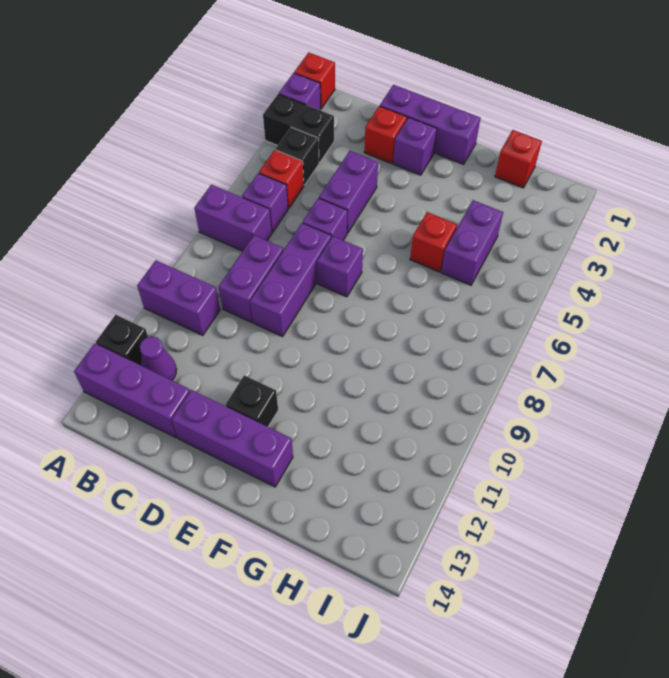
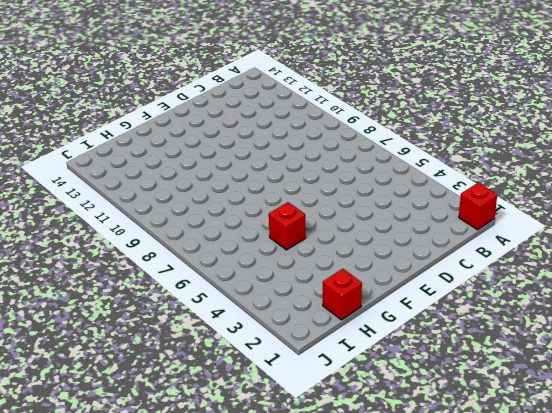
none -> purple brick A2 level 1
none -> black brick A3:B3 level 1
none -> purple brick A7:B7 level 1

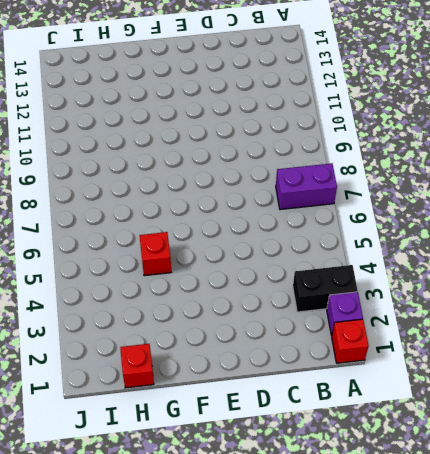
none -> purple brick A10:B10 level 1
none -> black brick A12 level 1
none -> purple brick A13:C13 level 1

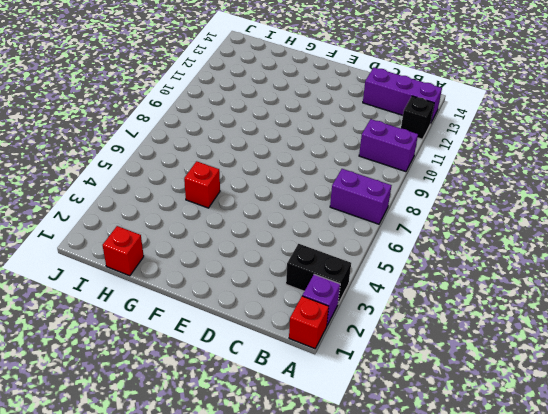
none -> black brick B4 level 1
none -> red brick B5 level 1
none -> purple brick B6 level 1

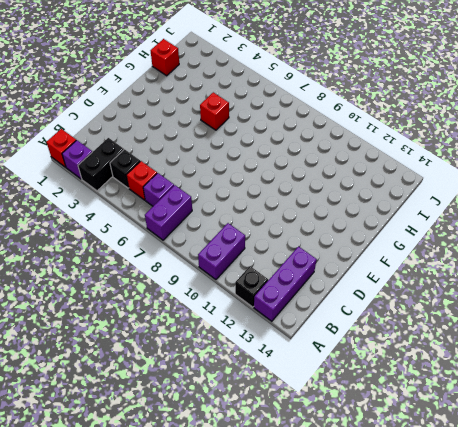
none -> purple cone B12 level 1
none -> purple brick C8:C9 level 1
none -> purple brick D1:F1 level 1

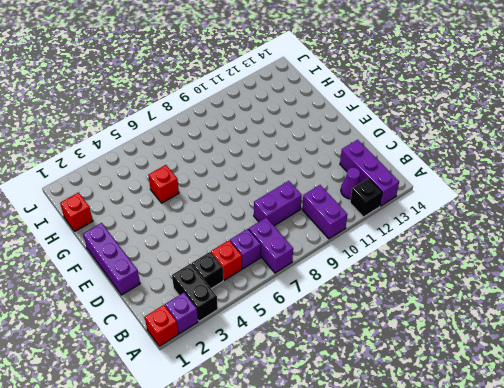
none -> red brick D2 level 1
none -> purple brick D4:D5 level 1
none -> purple brick D6 level 1

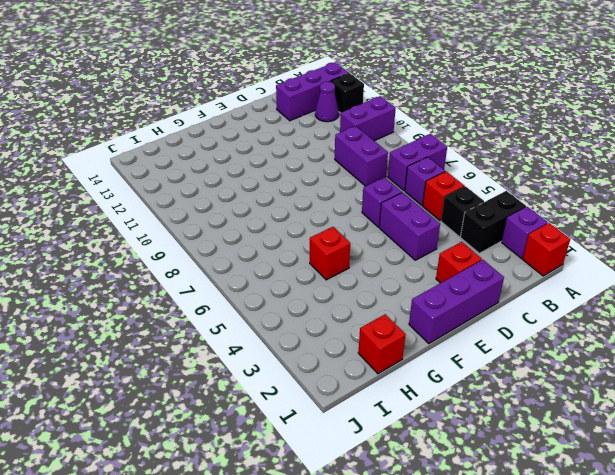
none -> purple brick D7:D9 level 1
none -> purple brick D13:F13 level 1
none -> purple brick E2 level 1

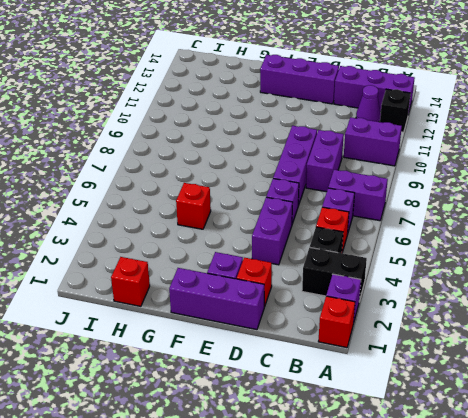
none -> purple brick E7 level 1
none -> black brick E12 level 1
none -> purple brick H4:H5 level 1

